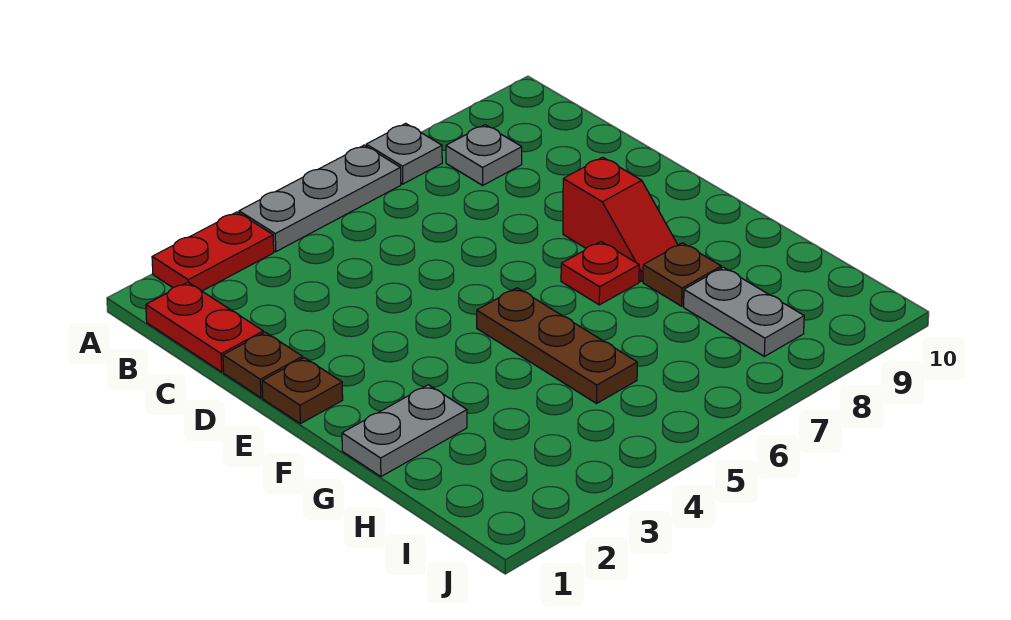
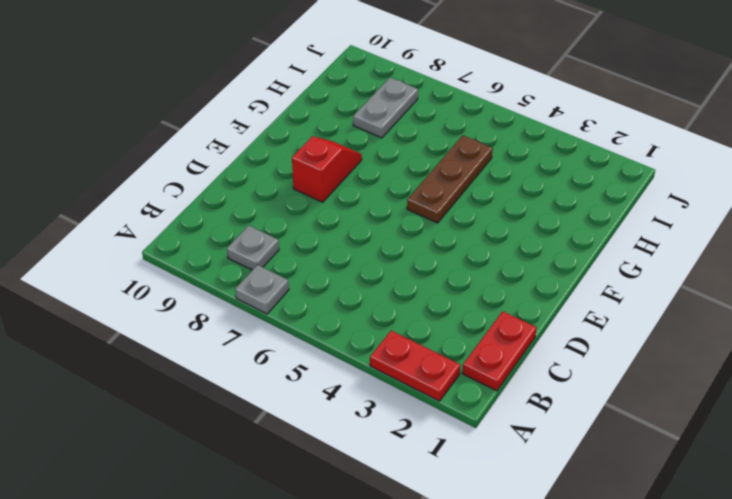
none -> grey plate A4:A6 level 1
none -> brown plate D1 level 1
none -> brown plate E1 level 1

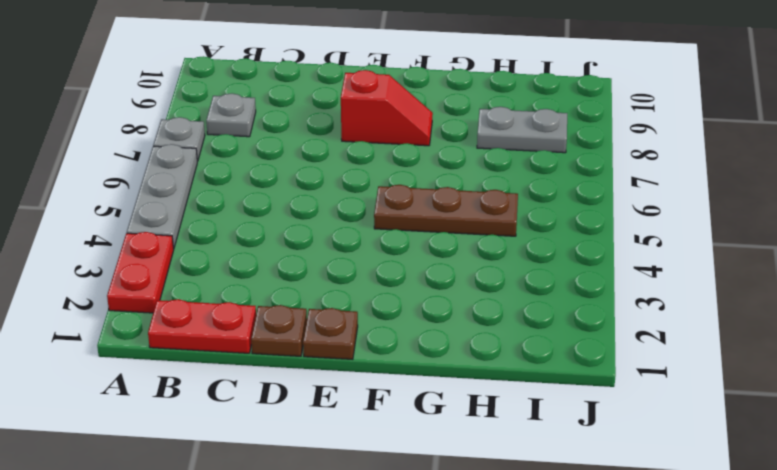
none -> red plate F7 level 1
none -> grey plate G1:G2 level 1
none -> brown plate G8 level 1

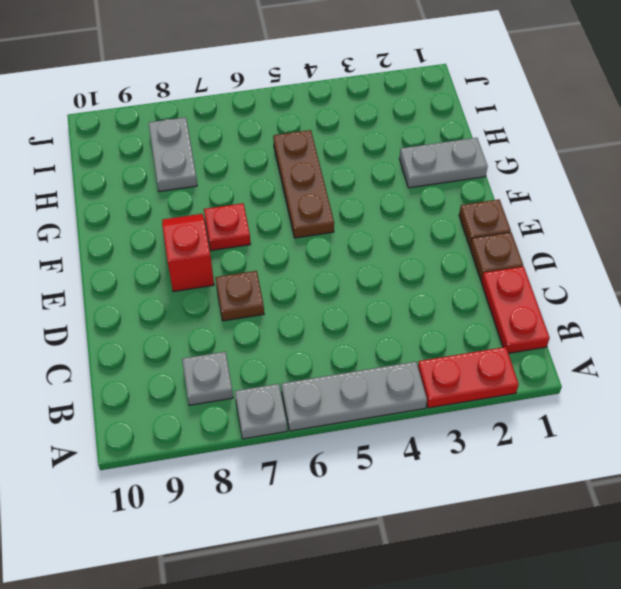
brown plate D7 level 1 -> brown plate G8 level 1

